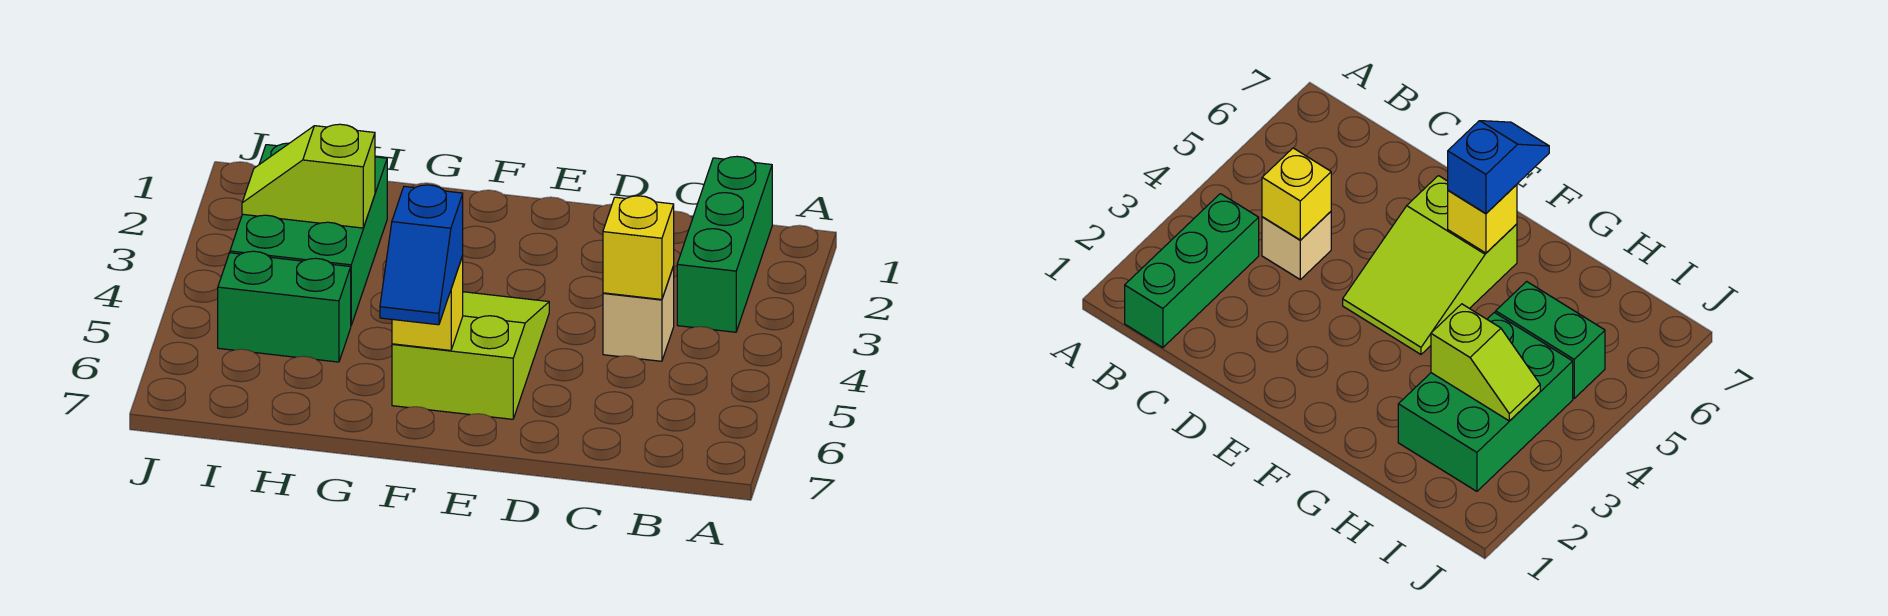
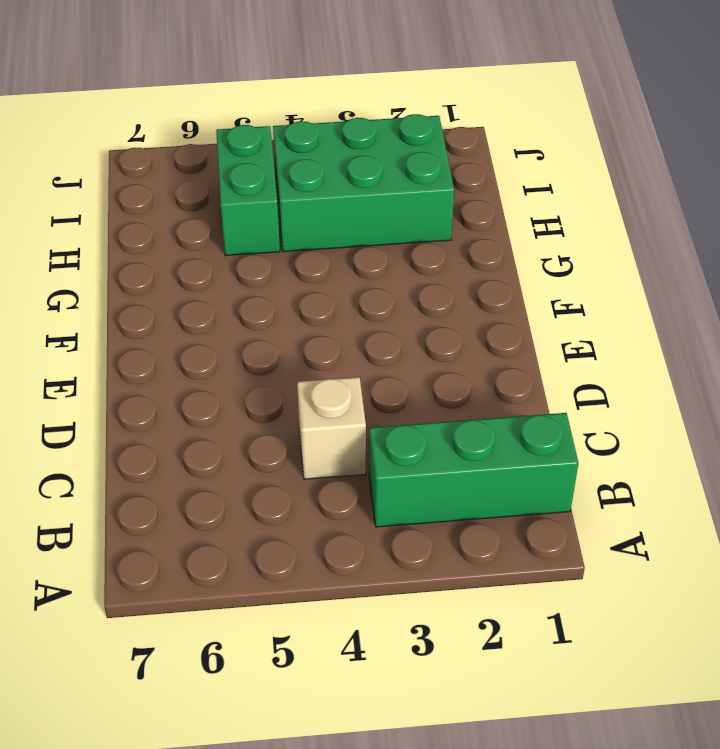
none -> lime slope E4:F6 level 1 top 6
none -> yellow brick C4 level 2

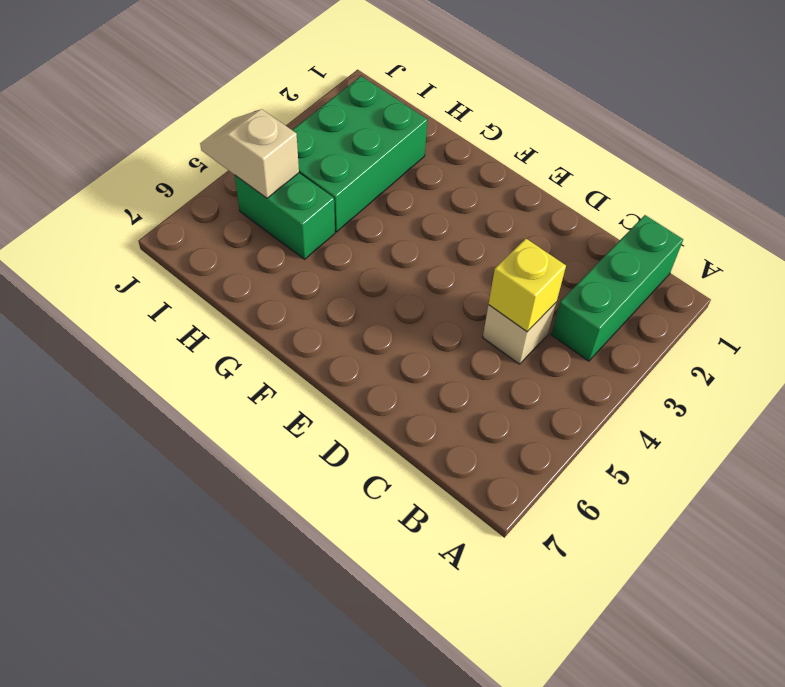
tan slope I5:J5 level 2 top I -> none
none -> lime slope E4:F6 level 1 top 6
none -> yellow brick F6 level 2

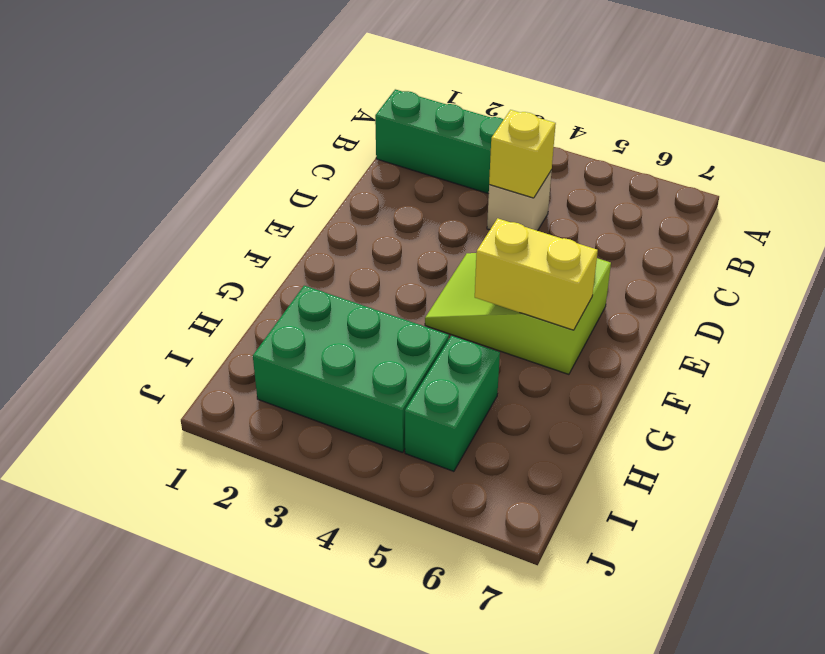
yellow brick F5:F6 level 2 -> yellow brick F6 level 2
none -> lime slope H3:I3 level 2 top H
none -> blue slope F6:F7 level 3 top 6

